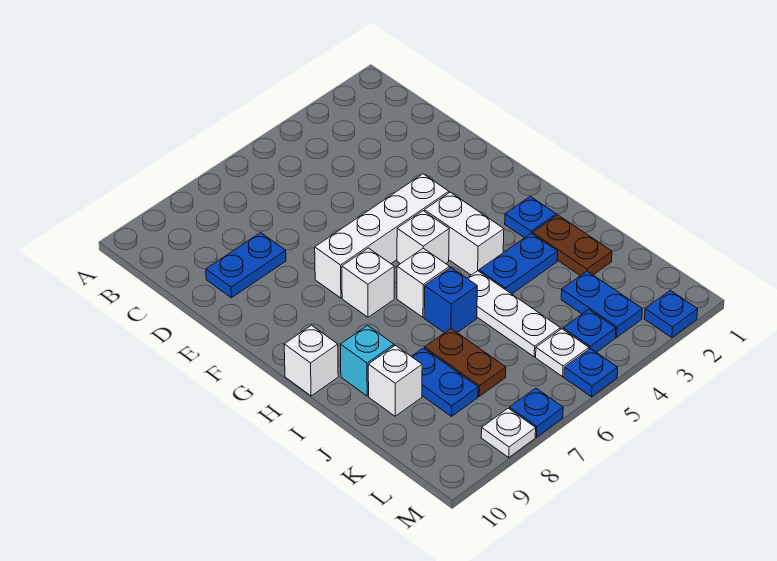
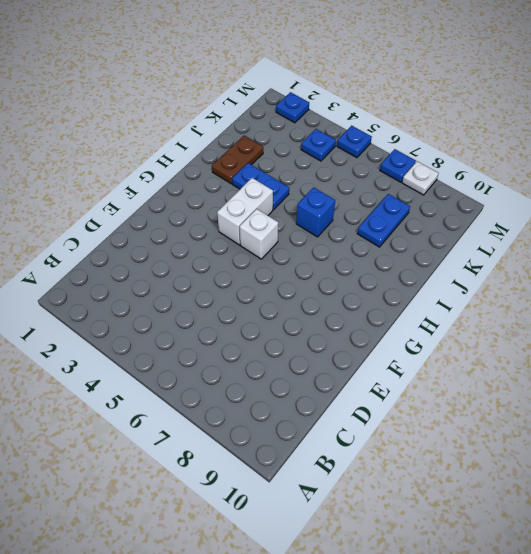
none -> blue plate D8:D9 level 1
none -> white brick F4:F7 level 1
none -> white brick G7 level 1

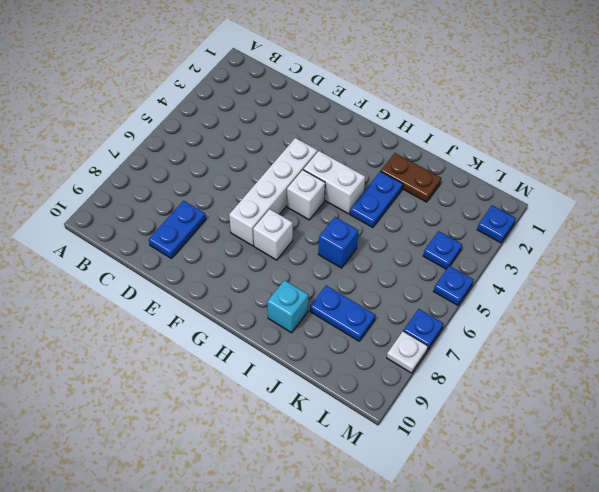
none -> blue plate H2 level 1
none -> white brick H6 level 1
none -> white brick H10 level 1

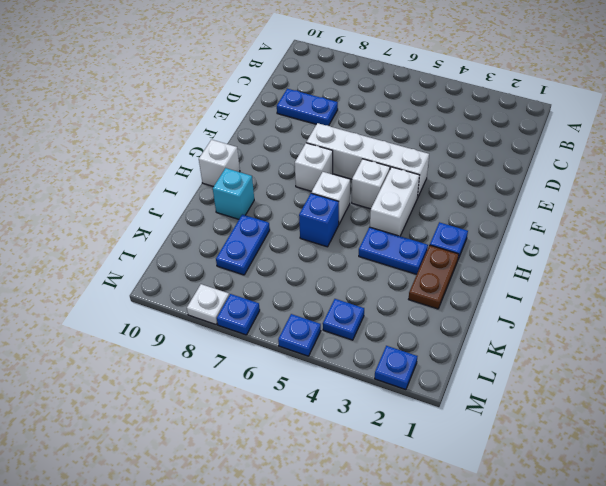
none -> white plate I5:K5 level 1
none -> brown plate J7:K7 level 1
none -> white brick J9 level 1

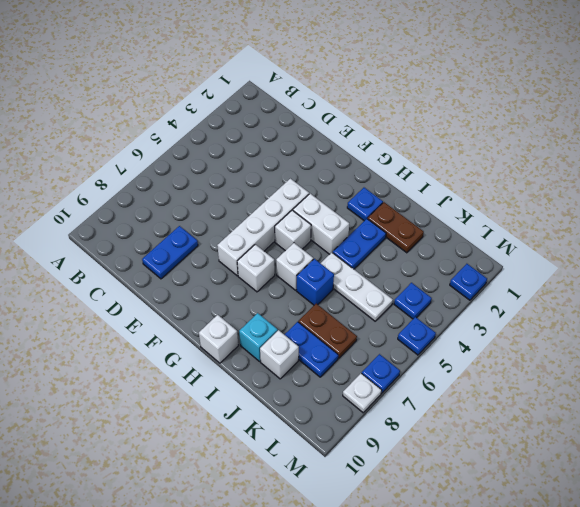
none -> blue plate K3:L3 level 1
none -> white plate L5 level 1

